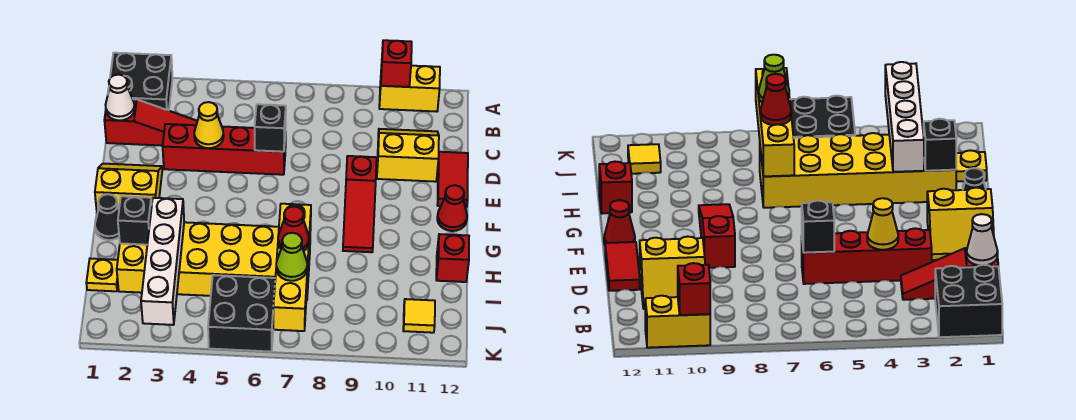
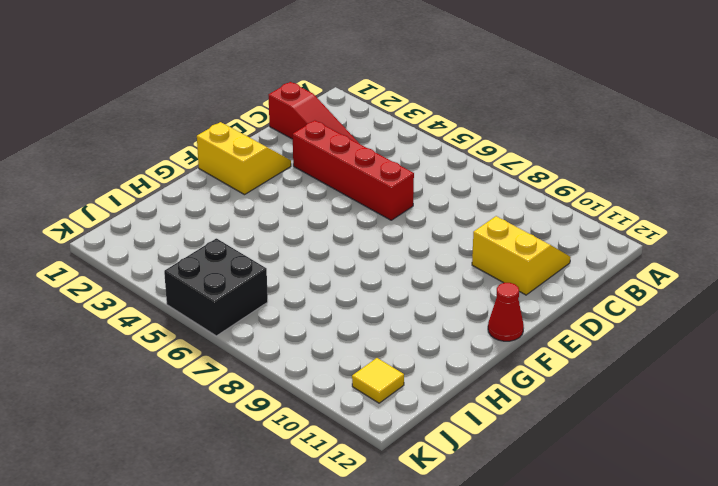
none -> black brick A1:B2 level 1
none -> yellow brick A10:A11 level 1
none -> red tile D12:E12 level 1

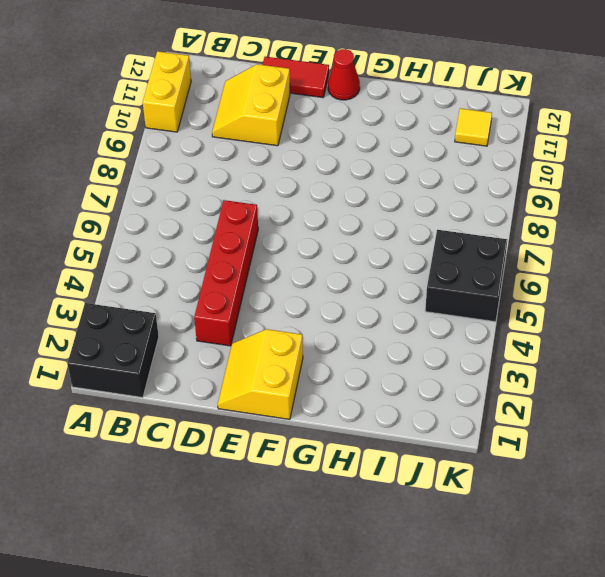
none -> red slope C1:C3 level 1 top 1
none -> red slope E9:G9 level 1 top E
none -> black cone G1 level 1

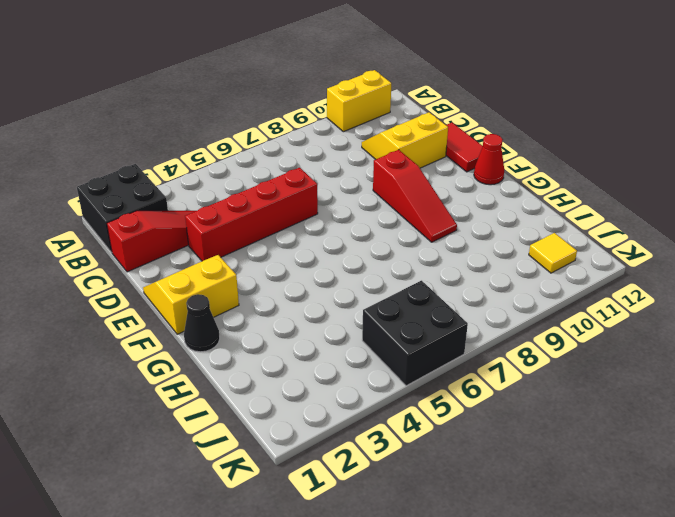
none -> yellow brick H2:I7 level 1
none -> red brick H12 level 1
none -> yellow plate I1 level 1

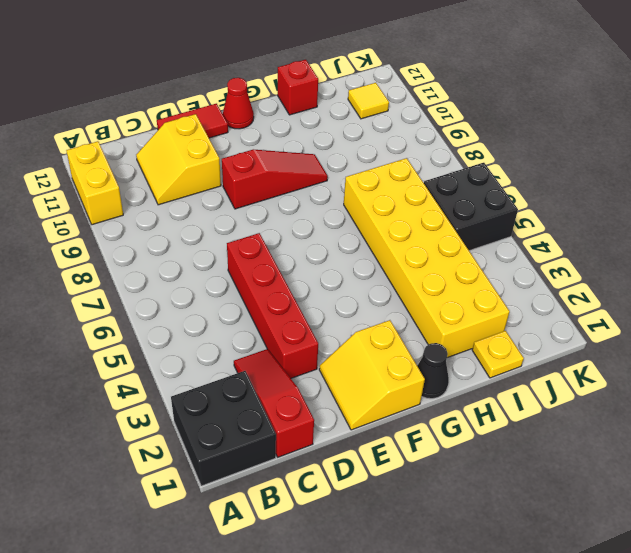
none -> red brick A10 level 2
none -> white cone C1 level 2
none -> yellow cone D4 level 2

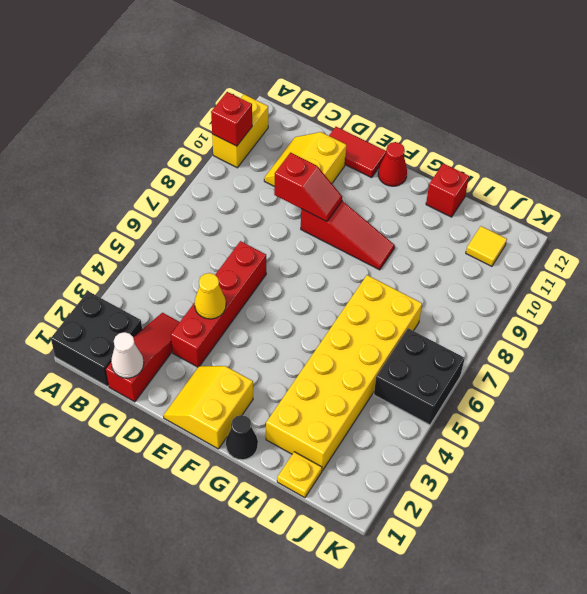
red slope D9:E9 level 2 top D -> none
none -> black brick D6 level 2
none -> black brick H2 level 2
none -> white brick H3:K3 level 2

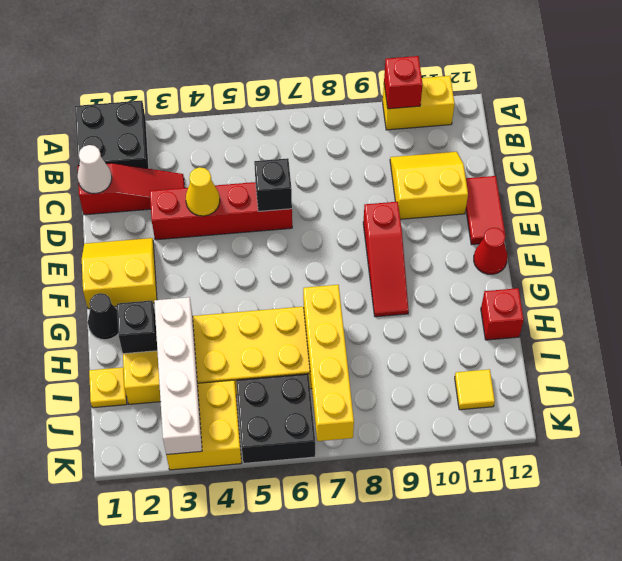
yellow brick J3:K4 level 1 -> none
none -> red cone I7 level 3
none -> lime cone J7 level 3

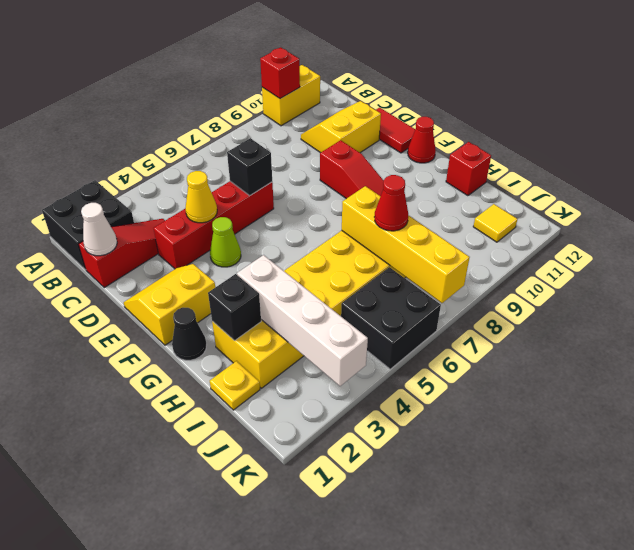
lime cone E4 level 1 -> lime cone J7 level 3

